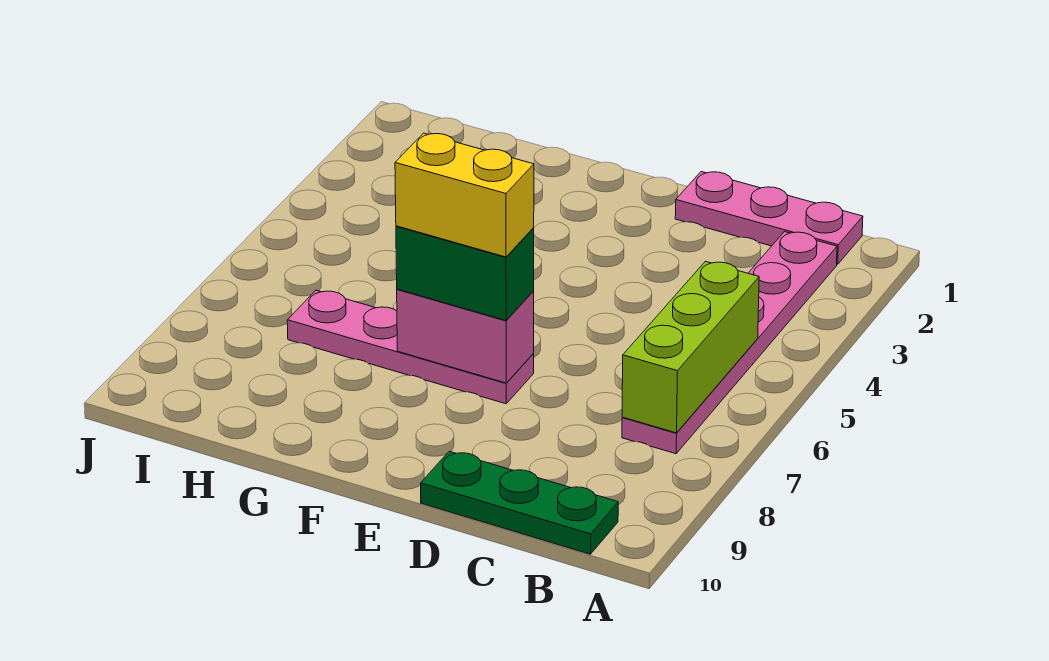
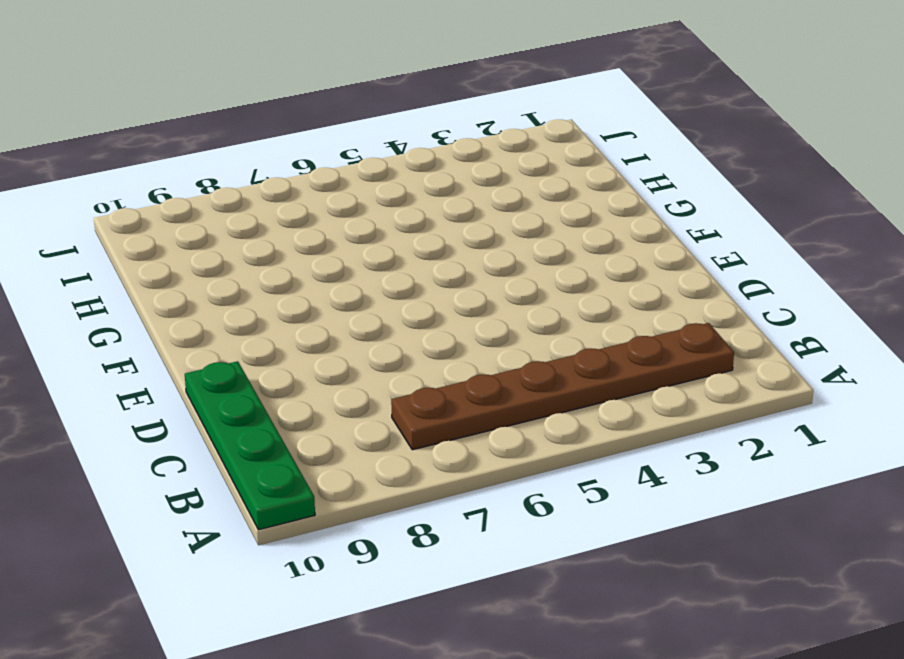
green plate A10:D10 level 1 -> green plate B10:D10 level 1
brown plate B2:B7 level 1 -> pink plate B2:B7 level 1
none -> pink plate B1:D1 level 1
none -> pink plate E7:H7 level 1

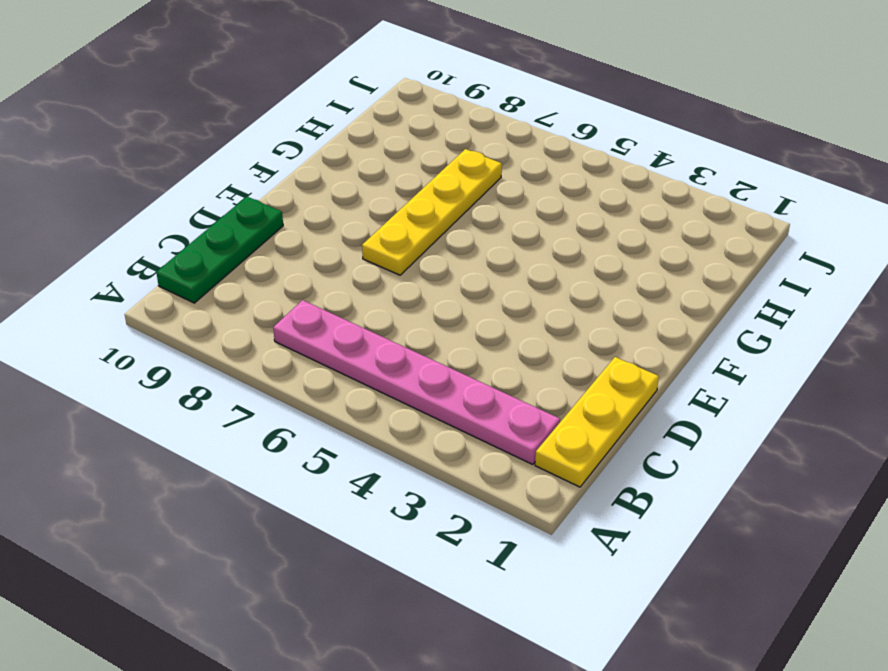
yellow plate B1:D1 level 1 -> pink plate B1:D1 level 1
yellow plate E7:H7 level 1 -> pink plate E7:H7 level 1
none -> lime brick B5:B7 level 2
none -> pink brick E7:F7 level 2

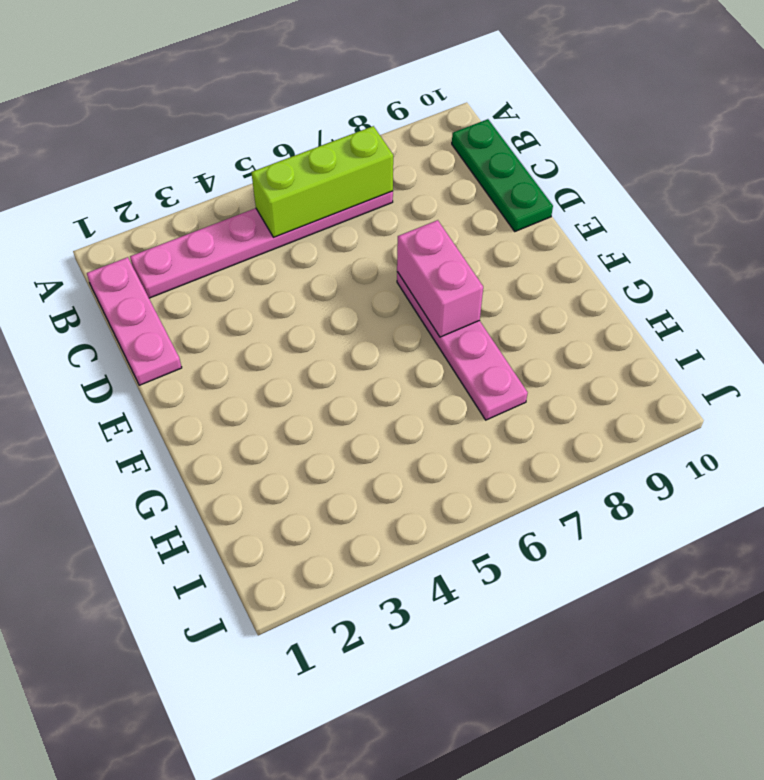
none -> green brick E7:F7 level 3
none -> yellow brick E7:F7 level 4

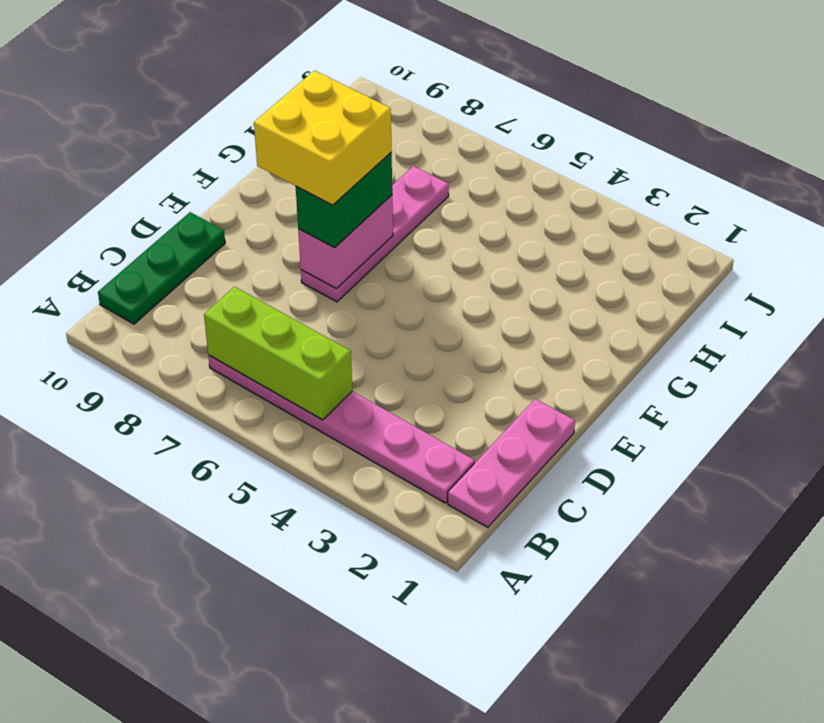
yellow brick E7:F8 level 4 -> yellow brick E7:F7 level 4

